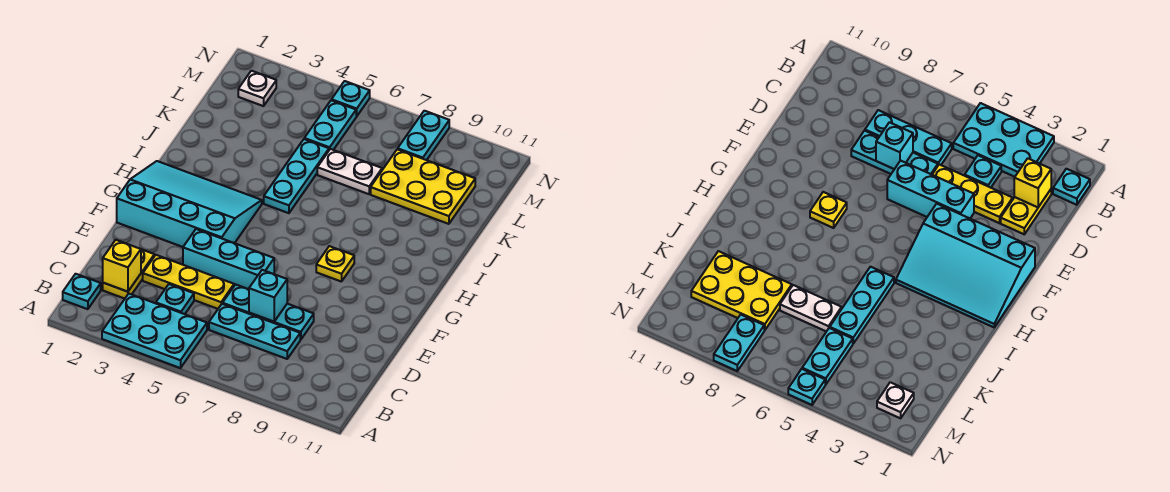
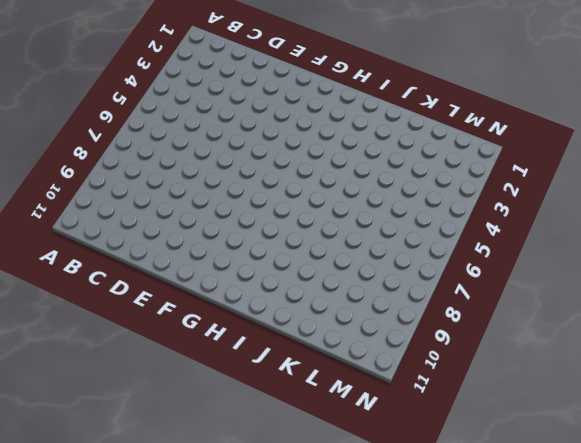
none -> cyan plate A3:B5 level 1
none -> cyan plate B1 level 1
none -> yellow plate C2:D2 level 1

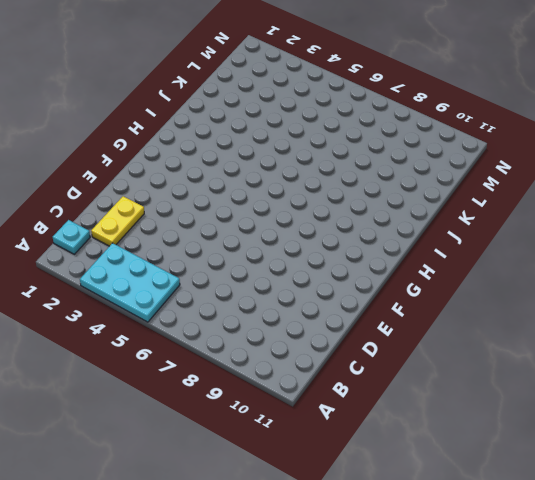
none -> cyan plate C4 level 1
none -> cyan plate C6:C8 level 1
none -> yellow plate D3:D5 level 1

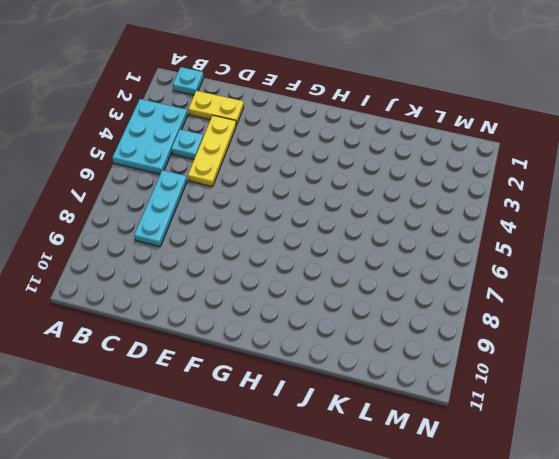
none -> cyan plate D6:D8 level 1
none -> cyan brick E4:E6 level 1
none -> cyan slope F1:H4 level 1 top F

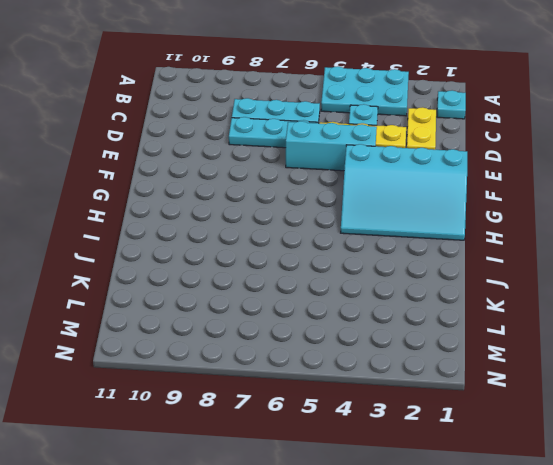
none -> yellow plate G8 level 1
none -> cyan plate I5:K5 level 1
none -> white plate K6:K7 level 1

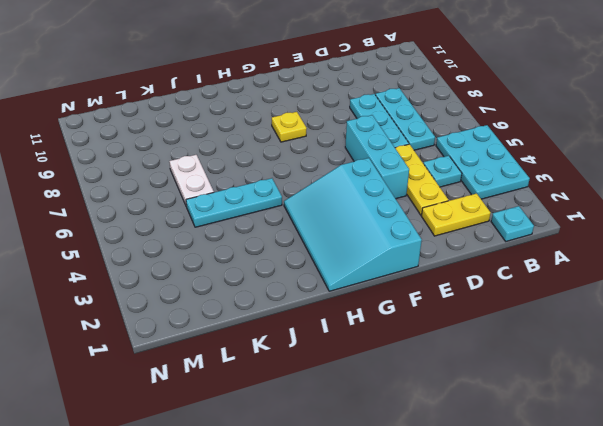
none -> yellow plate K8:L10 level 1
none -> cyan plate L5:M5 level 1
none -> white plate M2 level 1

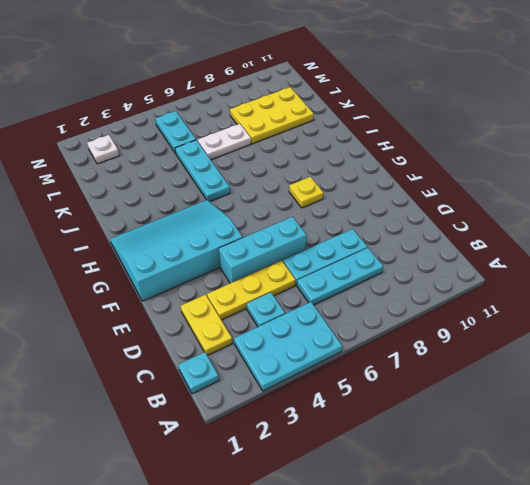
none -> cyan plate M8:N8 level 1
none -> cyan plate N5 level 1
none -> yellow brick C2 level 2

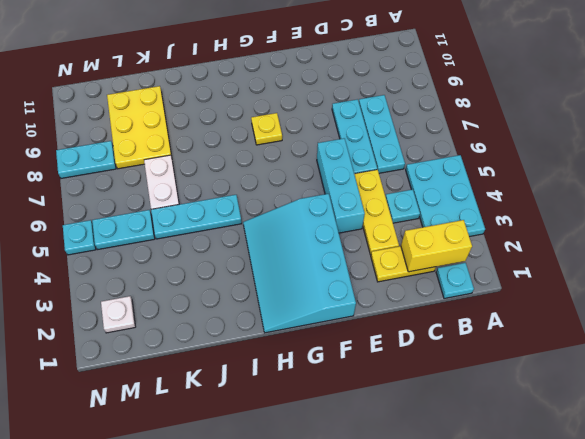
yellow brick B2:C2 level 2 -> yellow brick C2 level 2
none -> cyan brick D7 level 2

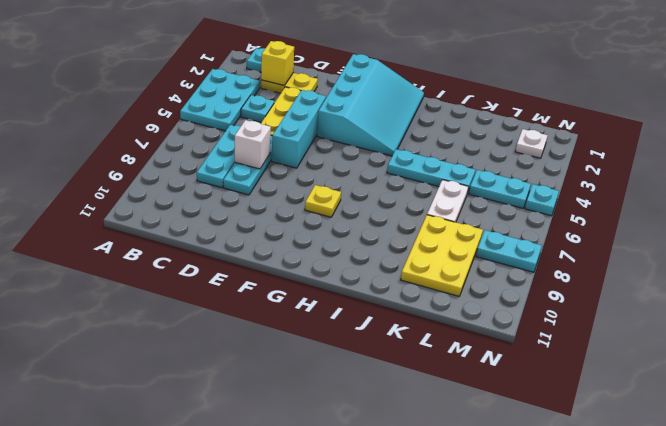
white brick D7 level 2 -> cyan brick D7 level 2

